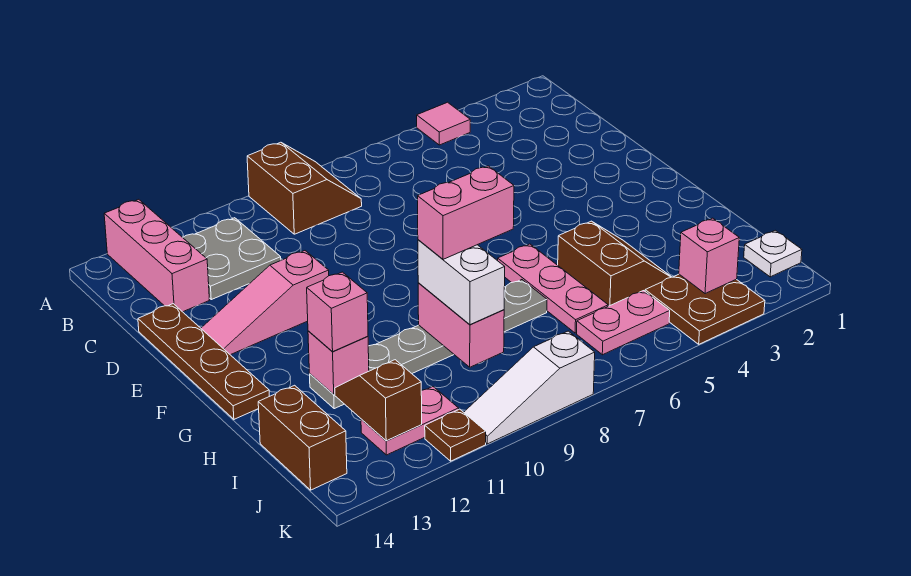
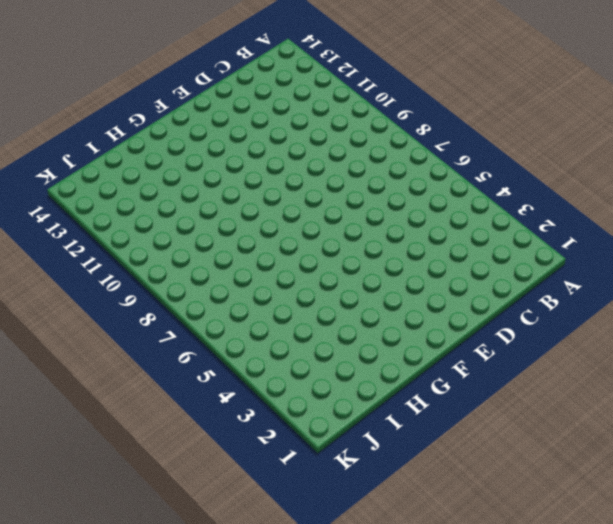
none -> pink tile A4 level 1
none -> brown slope A8:B9 level 1 top 9
none -> pink brick A13:C13 level 1

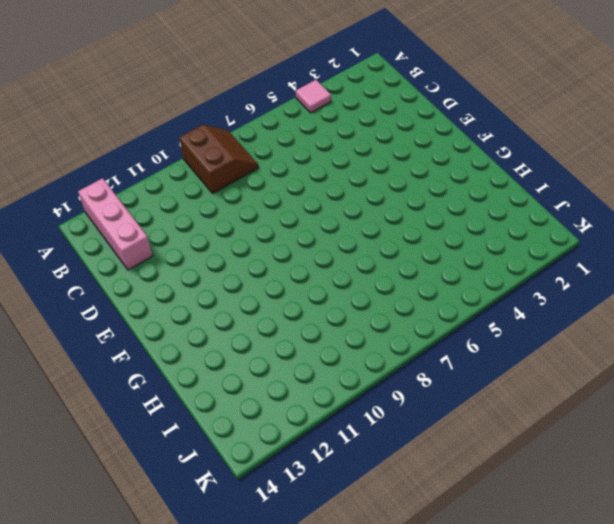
none -> grey plate B11:C12 level 1
none -> brown plate D14:G14 level 1
none -> pink slope E11:E13 level 1 top 11

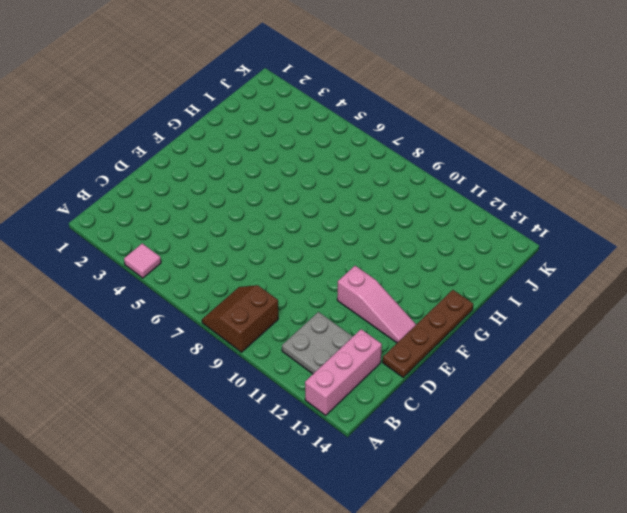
none -> pink plate G6:I6 level 1
none -> brown slope H4:I5 level 1 top 5
none -> grey plate H7:H12 level 1

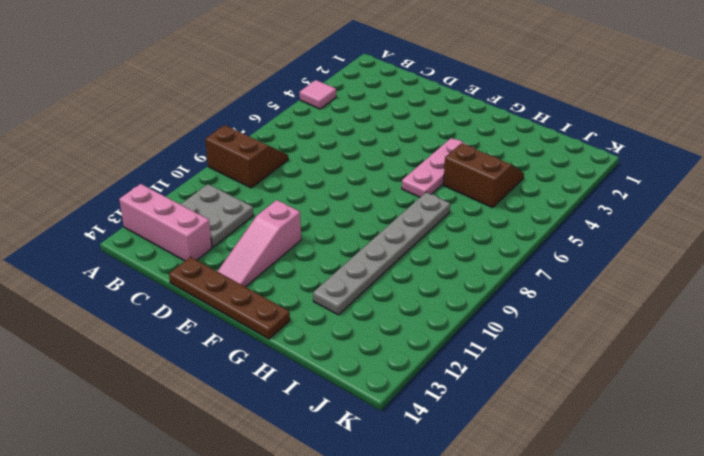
pink plate G4:G6 level 1 -> pink plate G6:I6 level 1
none -> brown brick I14:J14 level 1
none -> white plate J1 level 1
none -> brown plate J3:K4 level 1

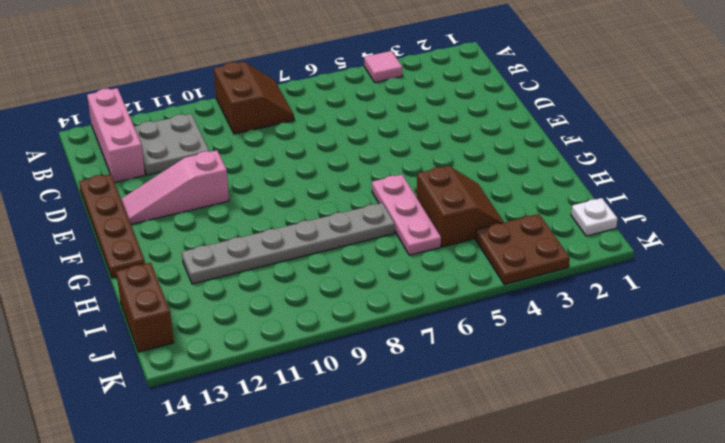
none -> pink plate J5:J6 level 1
none -> pink plate J11:J12 level 1
none -> white slope K8:K10 level 1 top 8

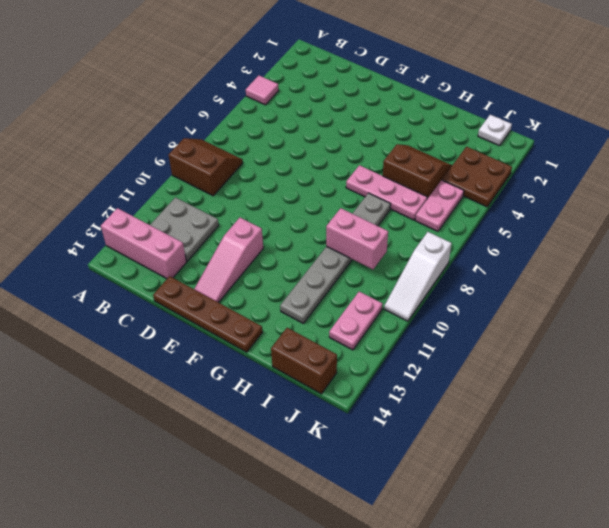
none -> brown plate K11 level 1
none -> pink brick H12 level 2
none -> brown slope I12:J12 level 2 top J

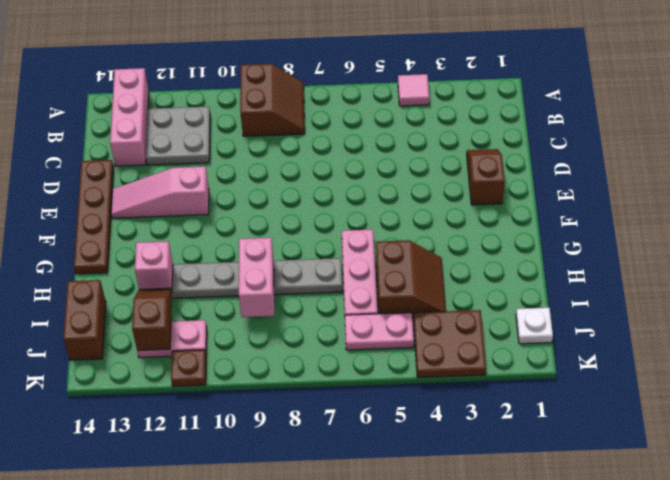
brown slope D2:E2 level 1 top E -> none
none -> white slope K8:K10 level 1 top 8
none -> pink brick J3 level 2
none -> white brick H9:I9 level 3

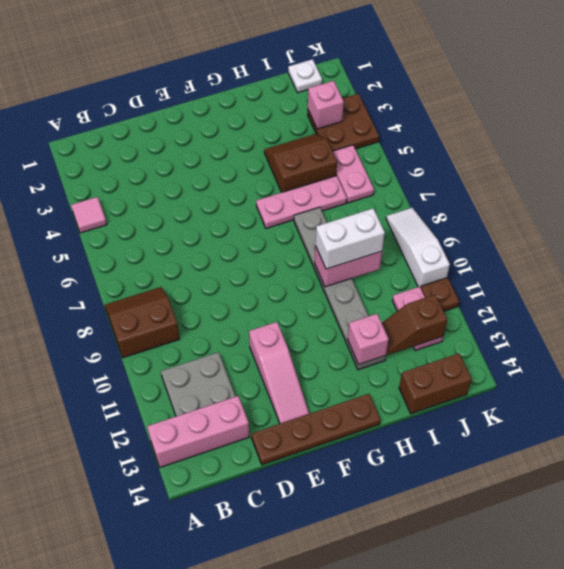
white slope K8:K10 level 1 top 10 -> white slope K8:K10 level 1 top 8
none -> pink brick H12 level 3
none -> pink brick H8:H9 level 4

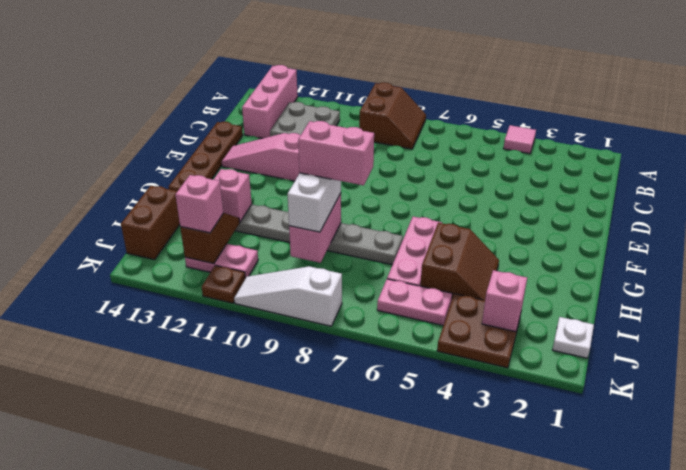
pink brick J12 level 3 -> pink brick H12 level 3

